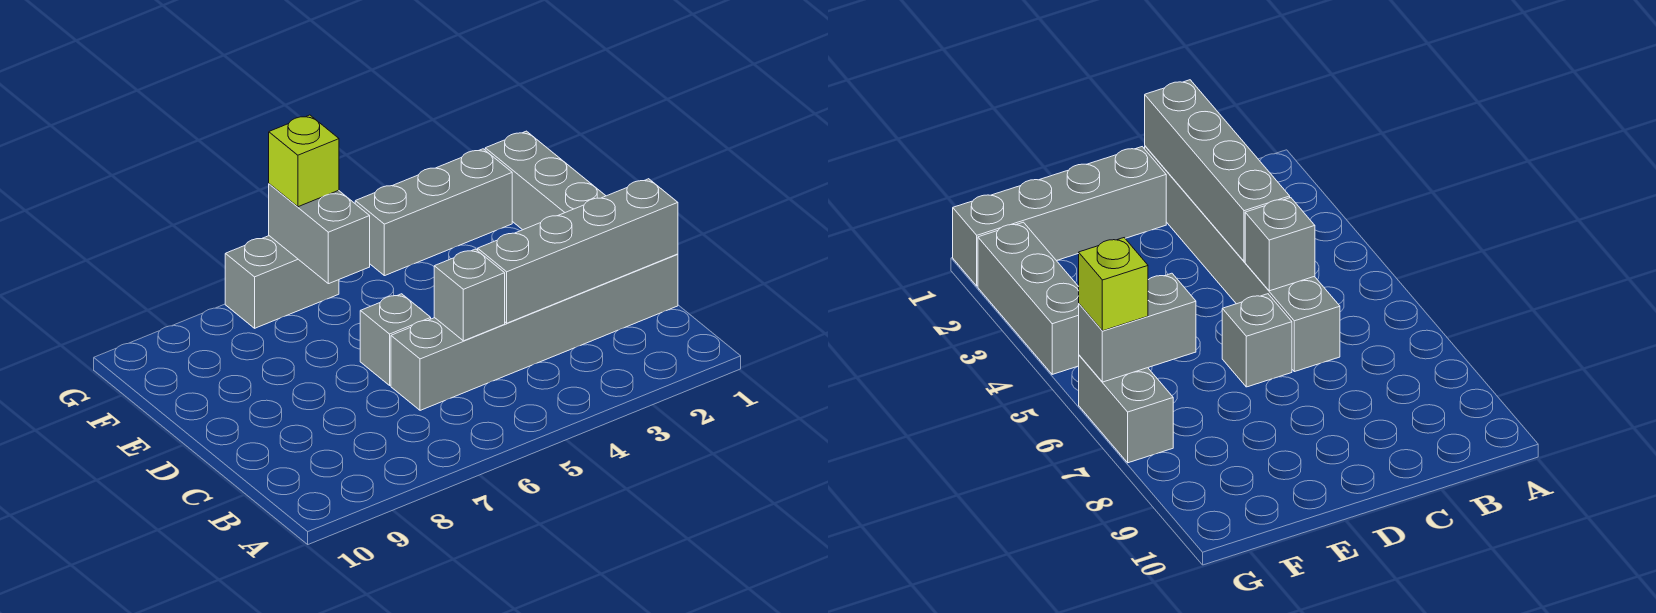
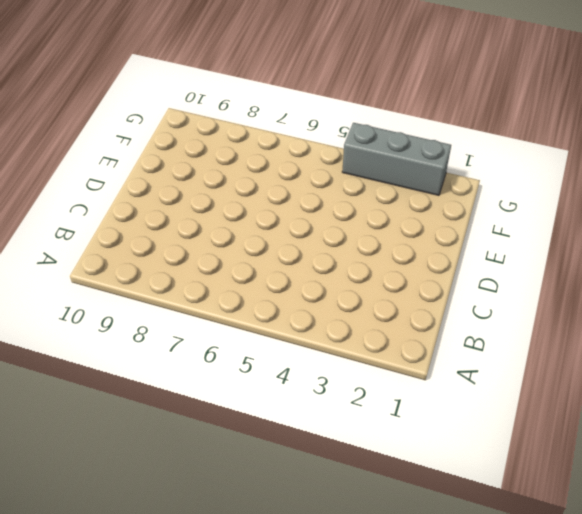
none -> grey brick C1:C6 level 1
none -> grey brick D1:G1 level 1

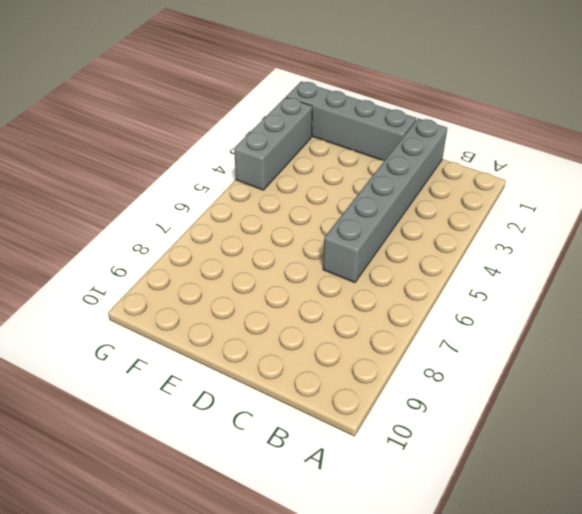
none -> grey brick D6 level 1
none -> grey brick G6:G7 level 1

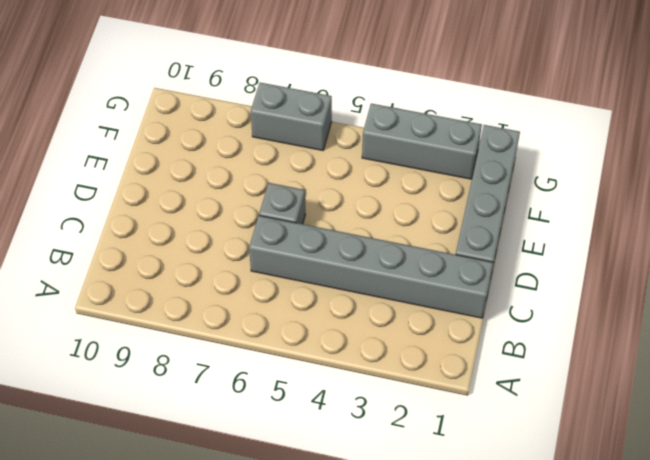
none -> grey brick C1:C4 level 2
none -> grey brick C5 level 2

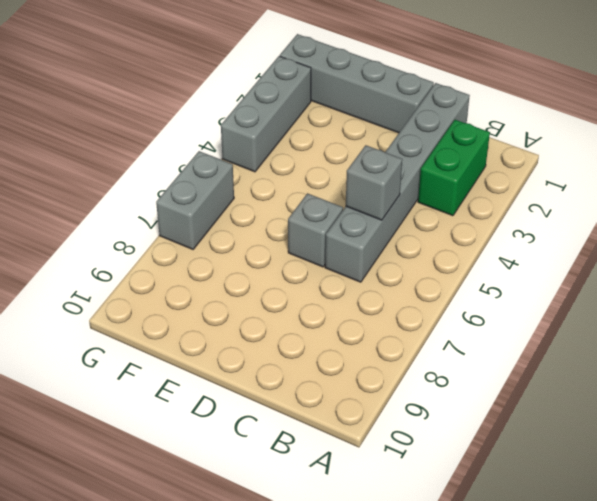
green brick B2:B3 level 1 -> none
none -> grey brick C1:C4 level 2
none -> grey brick F6:G6 level 2

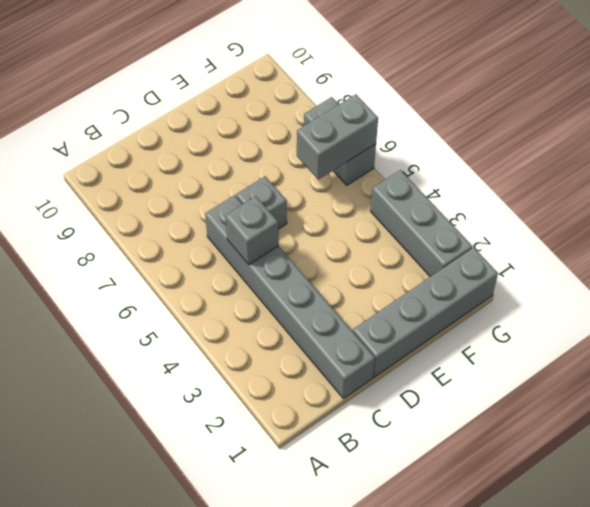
none -> grey brick C1:C4 level 2
none -> lime brick G6 level 3

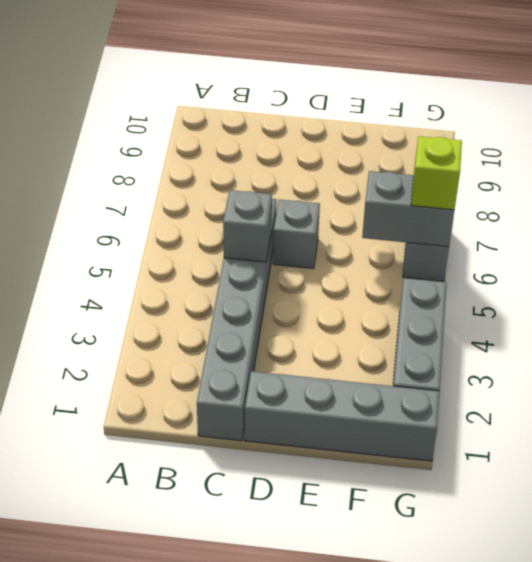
none -> grey brick C1:C4 level 2

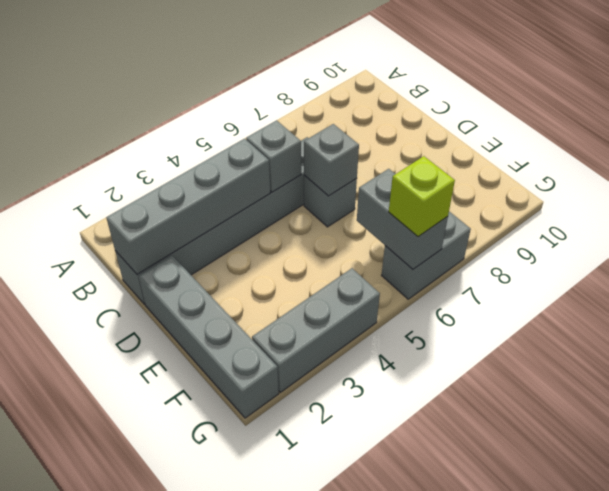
grey brick D6 level 2 -> none

